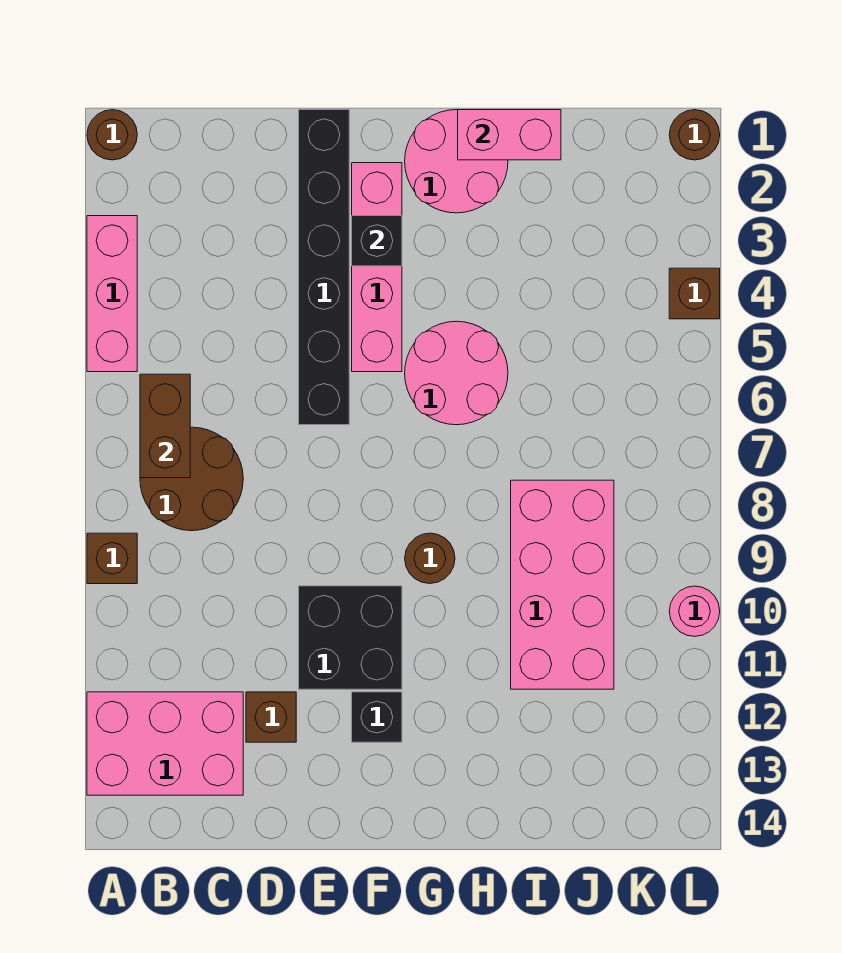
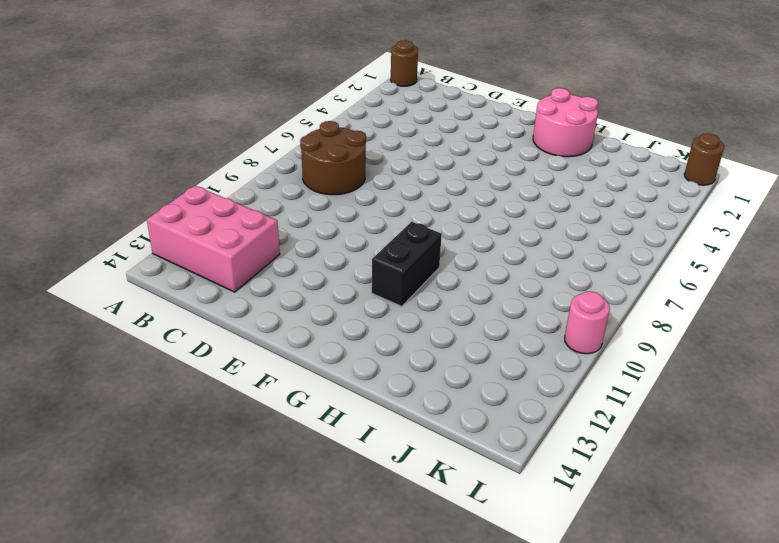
black brick G10:G11 level 1 -> none
none -> pink brick A3:A5 level 1
none -> brown brick A9 level 1
none -> brown brick D12 level 1

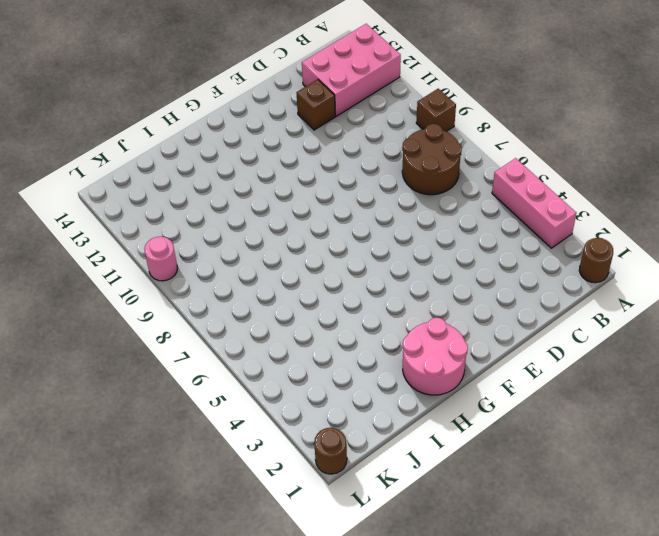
none -> black brick E1:E6 level 1
none -> black brick E10:F11 level 1
none -> pink brick F2:F5 level 1

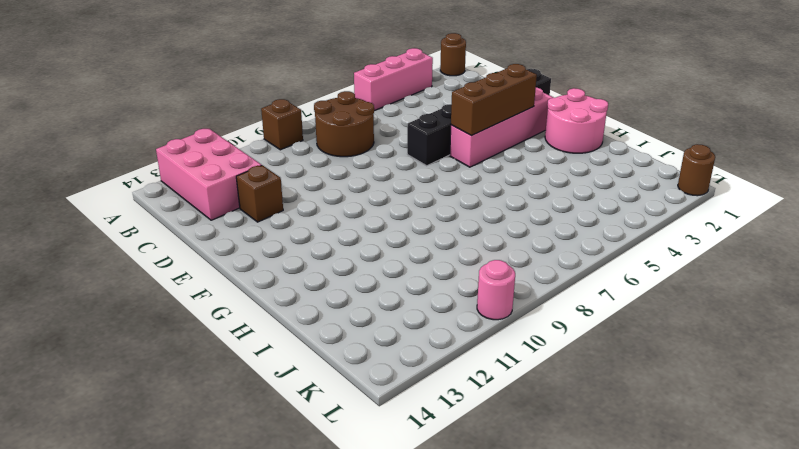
brown brick F3:F5 level 2 -> black brick F3 level 2
none -> black brick E10:F11 level 1
none -> black brick F12 level 1
none -> pink round brick G5:H6 level 1

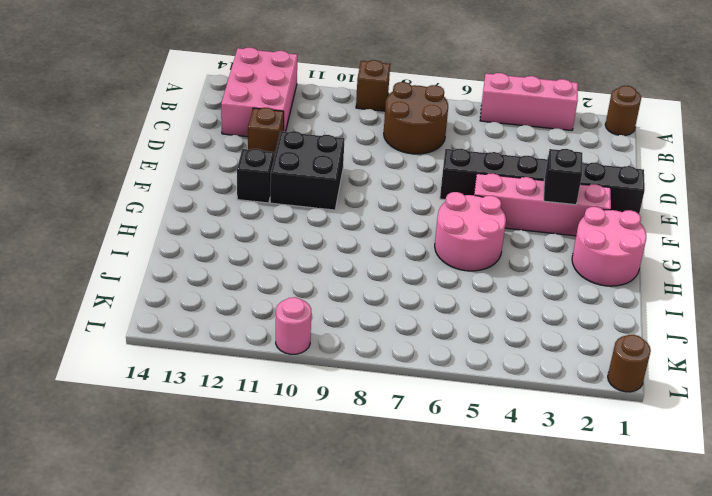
none -> brown round brick G9 level 1
none -> pink brick I8:J11 level 1
none -> brown brick L4 level 1

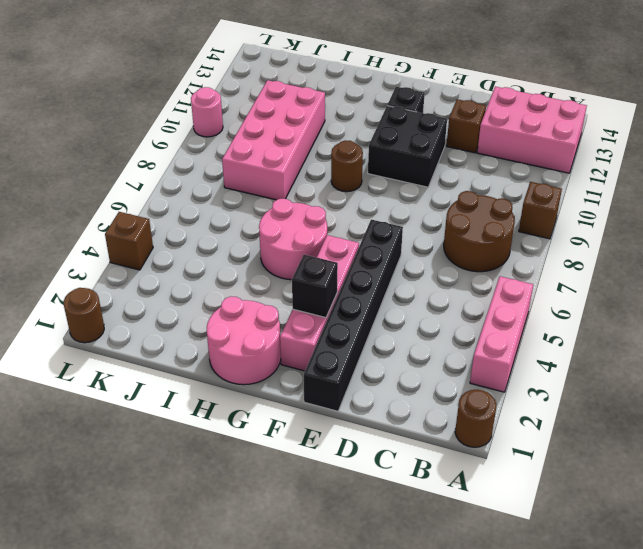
none -> brown brick B6:B7 level 2
none -> pink brick H1:I1 level 2

